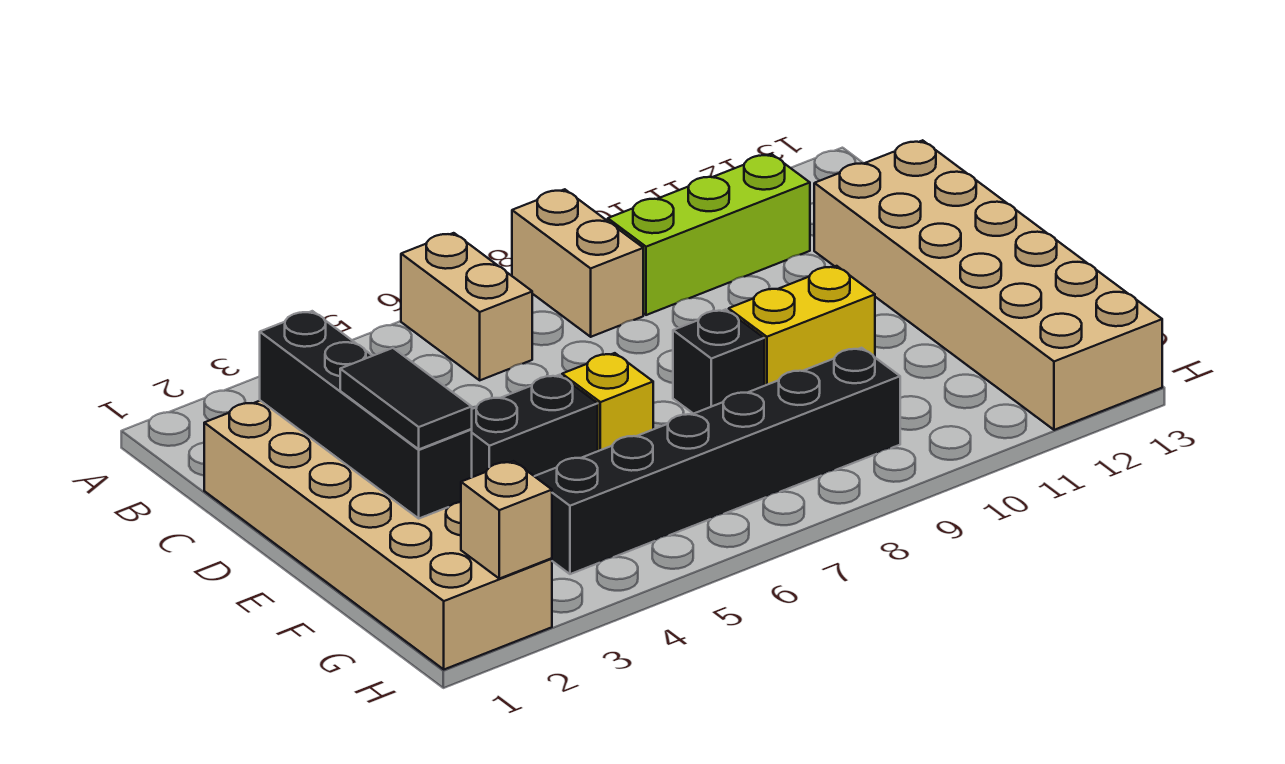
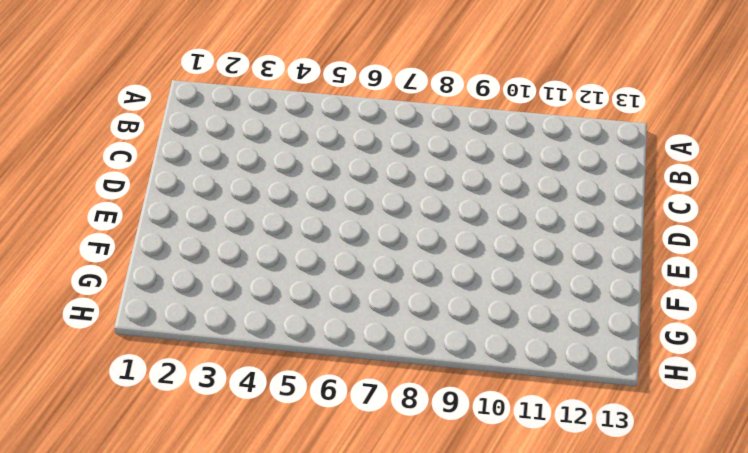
none -> tan brick A6:B6 level 1
none -> tan brick A8:B8 level 1
none -> lime brick B9:B11 level 1

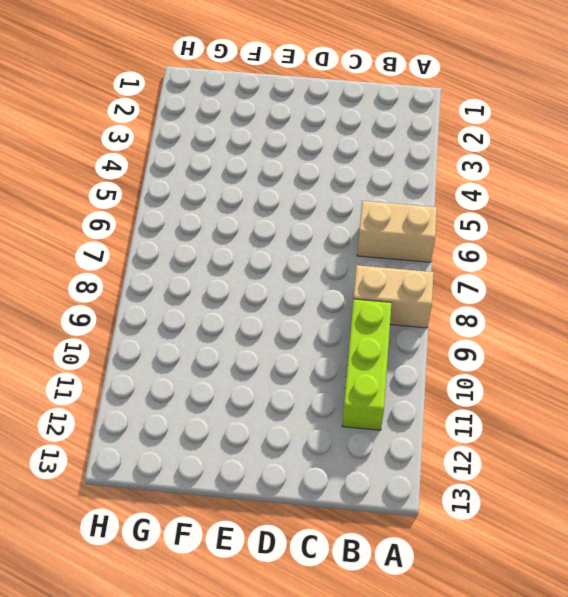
none -> tan brick C1:H2 level 1
none -> tan brick C12:H13 level 1
none -> black brick E4:E5 level 1

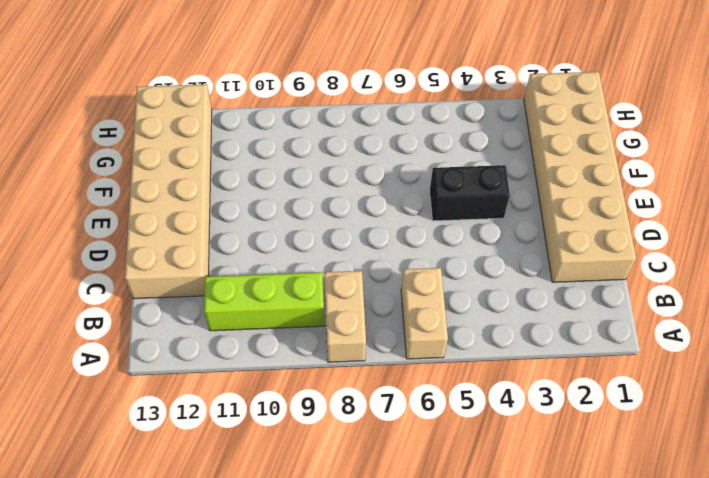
none -> yellow brick E6 level 1
none -> black brick E8 level 1
none -> yellow brick E9:E10 level 1

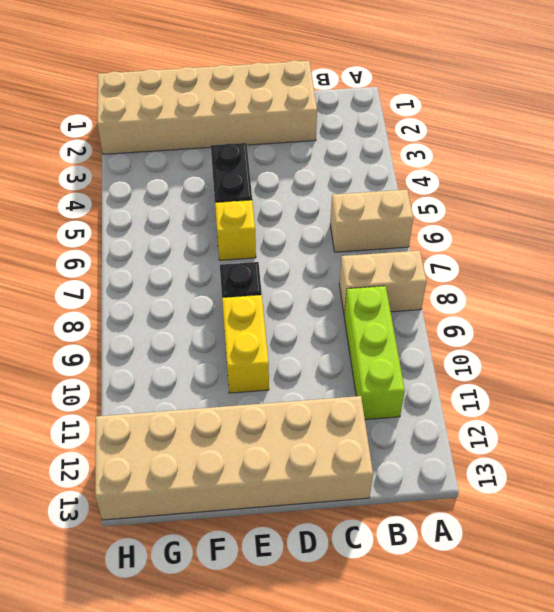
none -> black brick G4:G9 level 1
none -> black brick C2:F2 level 2
none -> tan brick H2 level 2

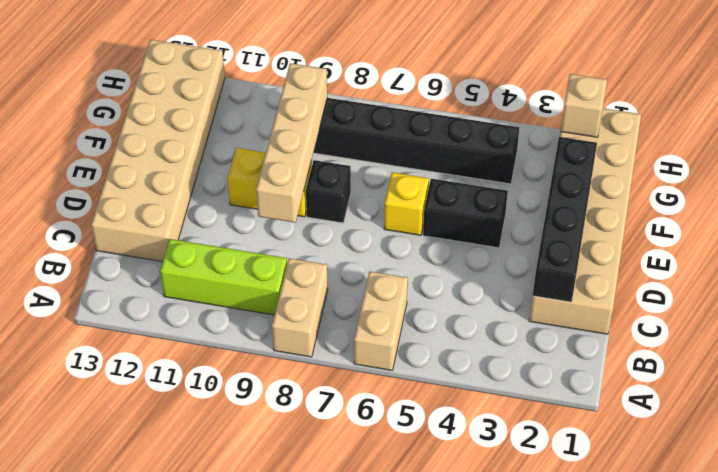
tan brick D9:G9 level 2 -> none
none -> black tile E2:F2 level 3

